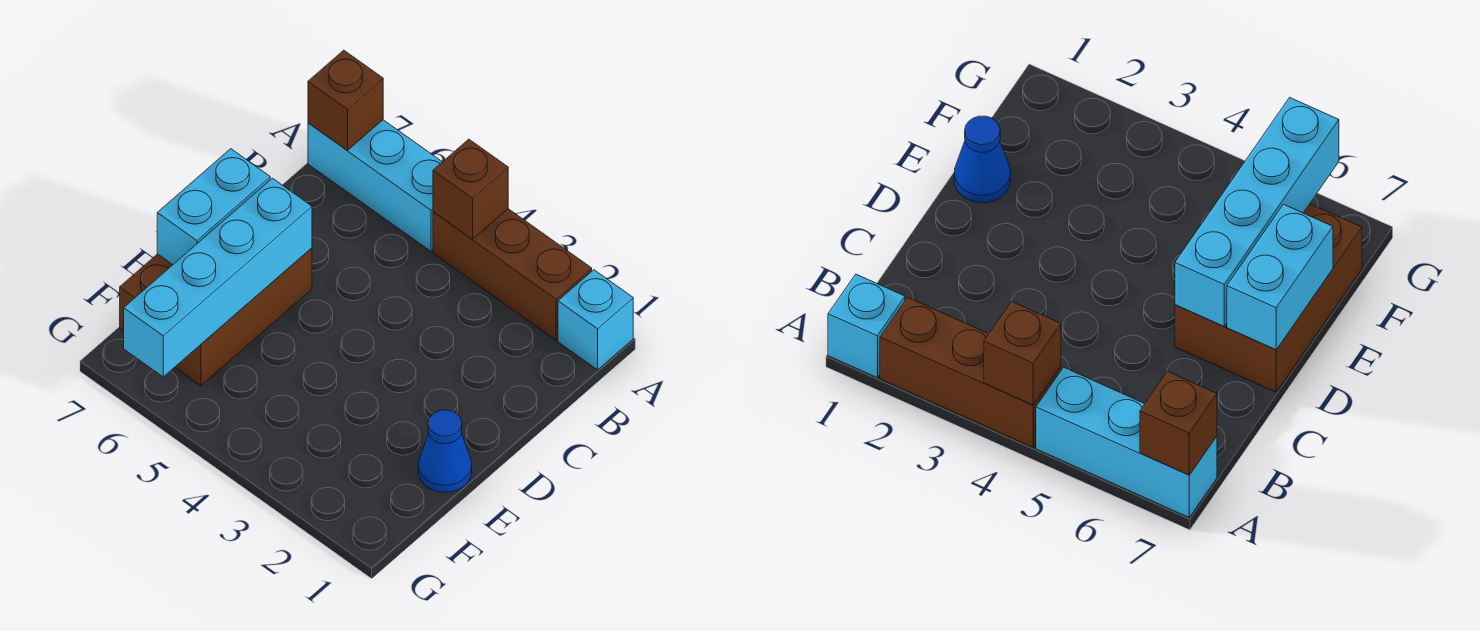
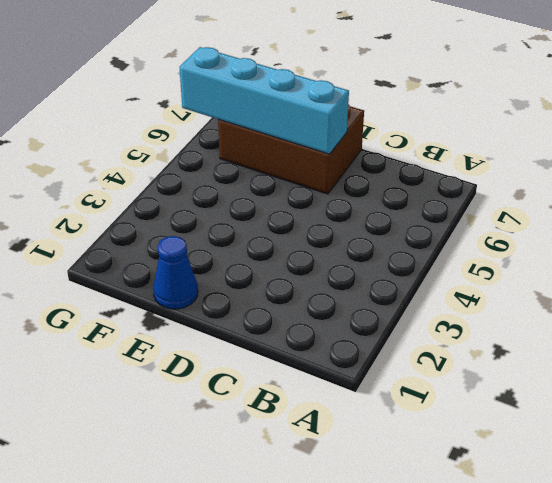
none -> cyan brick A1 level 1
none -> brown brick A2:A4 level 1

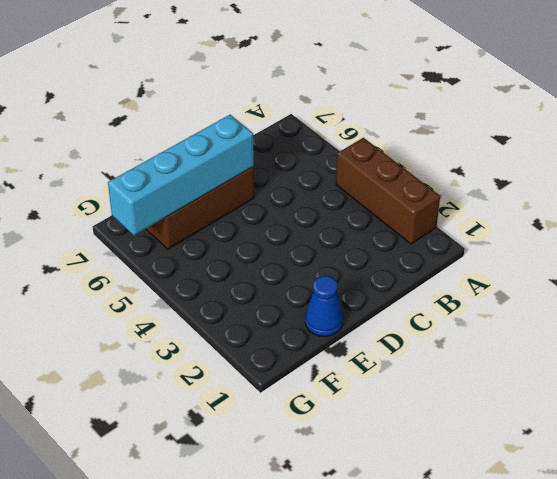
none -> cyan brick A1 level 1
none -> cyan brick A5:A7 level 1

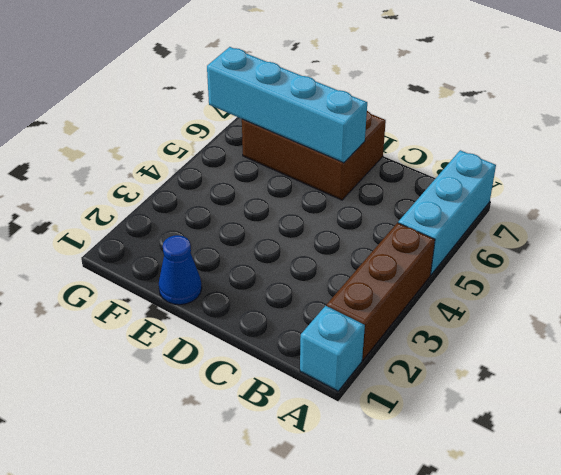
none -> brown brick A4 level 2
none -> brown brick A7 level 2

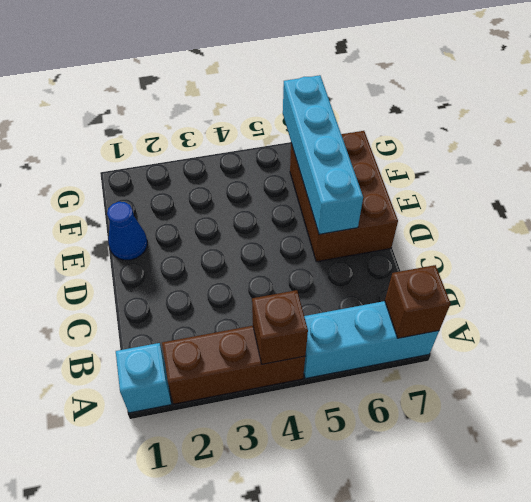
none -> cyan brick D7:E7 level 2

